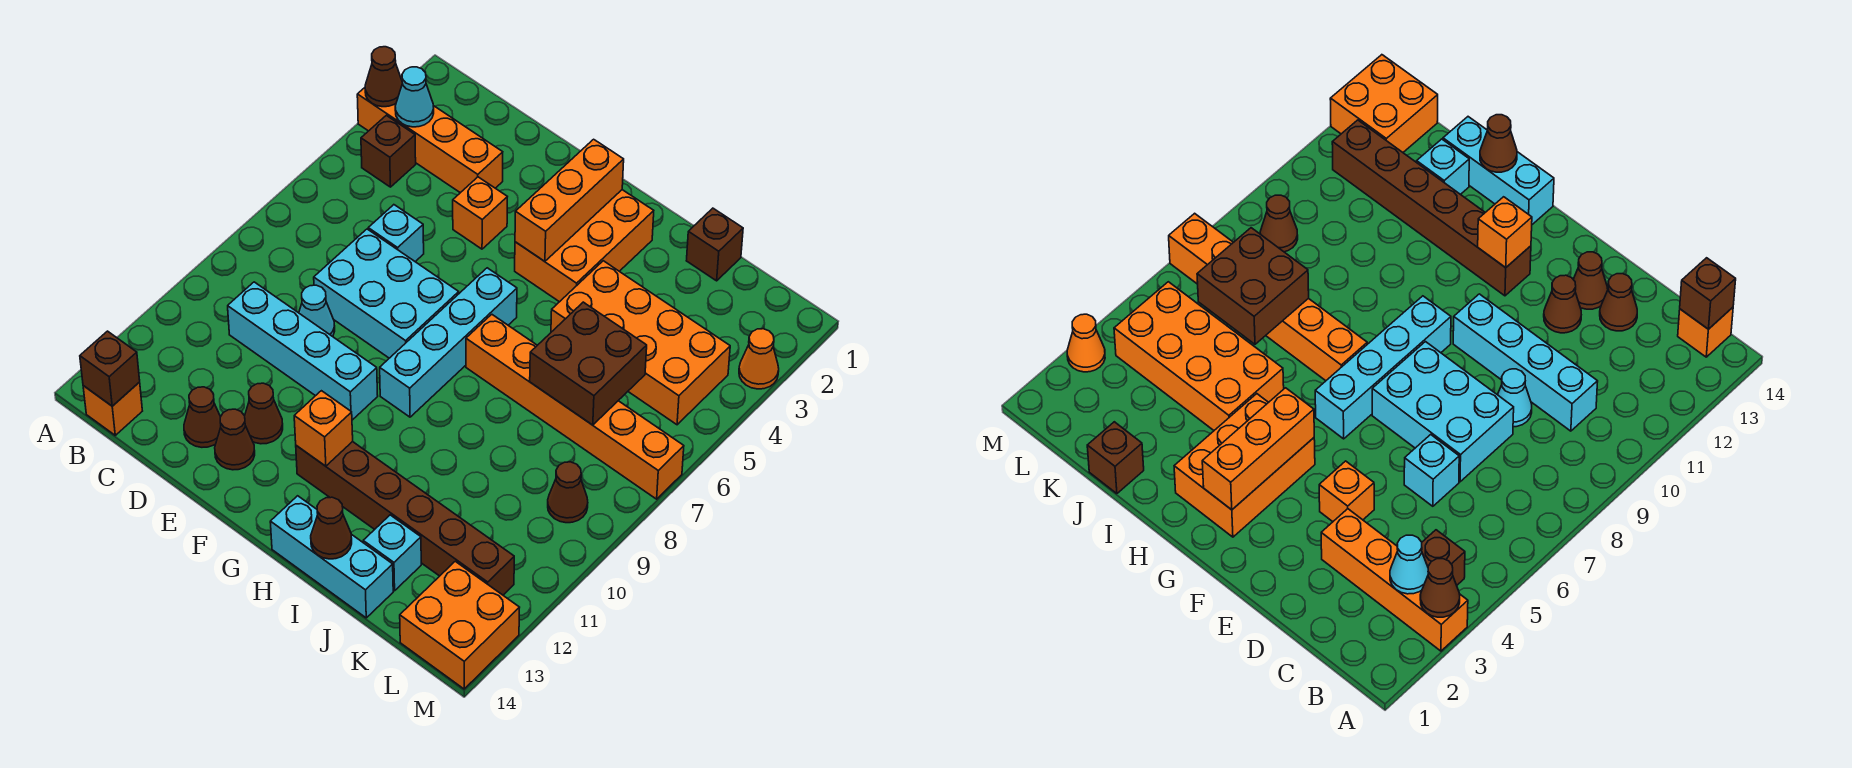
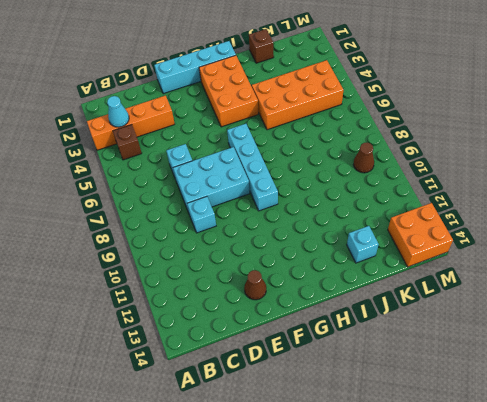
cyan brick D9 level 1 -> cyan cone D9 level 1
cyan brick E1:H1 level 1 -> cyan brick C10:F10 level 1
none -> orange brick B14 level 1
none -> brown cone D13 level 1
none -> orange brick E4 level 1

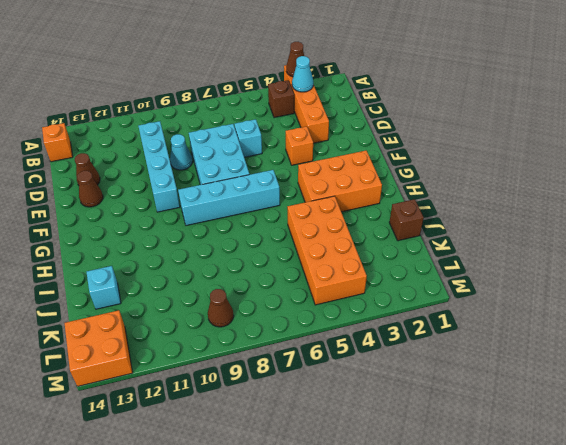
none -> brown cone E12 level 1
none -> brown brick G12:L12 level 1
none -> orange brick H7:M7 level 1

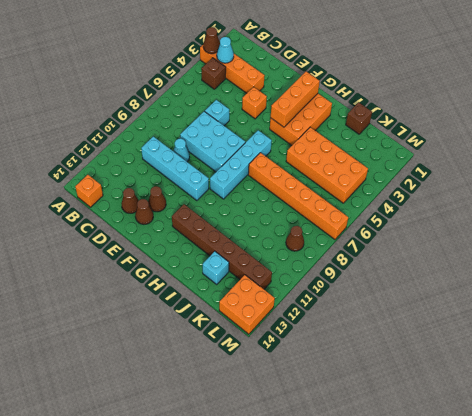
none -> cyan brick H14:J14 level 1
none -> orange cone M3 level 1
none -> brown brick B14 level 2

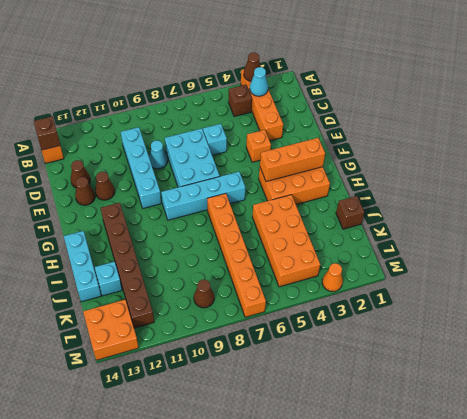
none -> orange brick G12 level 2
none -> brown cone I14 level 2
none -> brown brick J6:K7 level 2

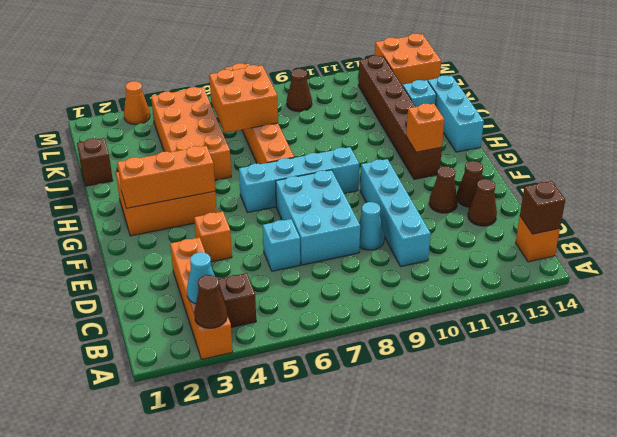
orange brick J6:K7 level 2 -> brown brick J6:K7 level 2
none -> brown cone I14 level 2

